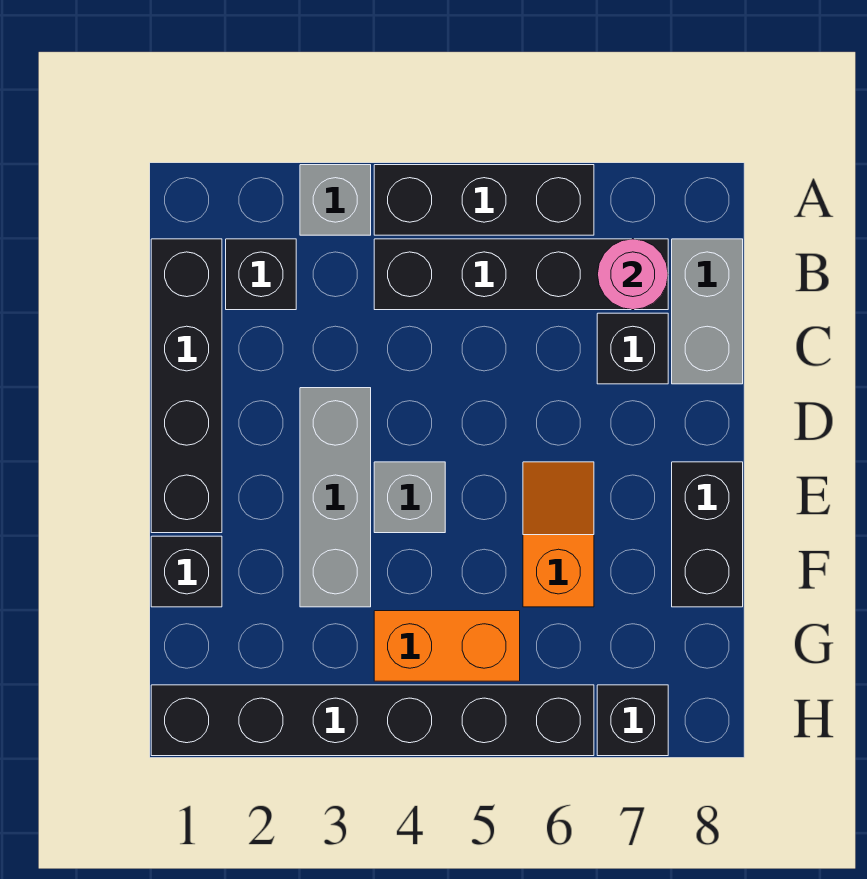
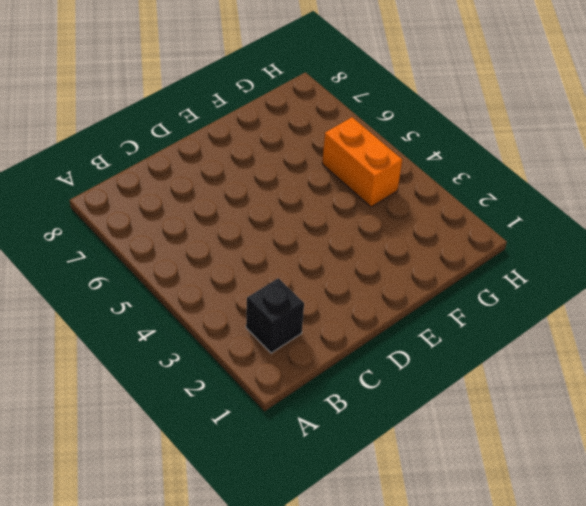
none -> grey brick A3 level 1
none -> black brick A4:A6 level 1
none -> black brick B1:E1 level 1

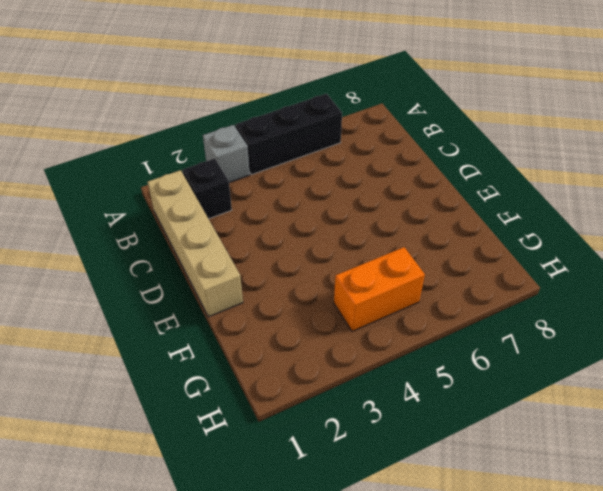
tan brick B1:E1 level 1 -> black brick B1:E1 level 1
none -> black brick B4:B7 level 1
none -> grey brick B8:C8 level 1
none -> black brick C7 level 1

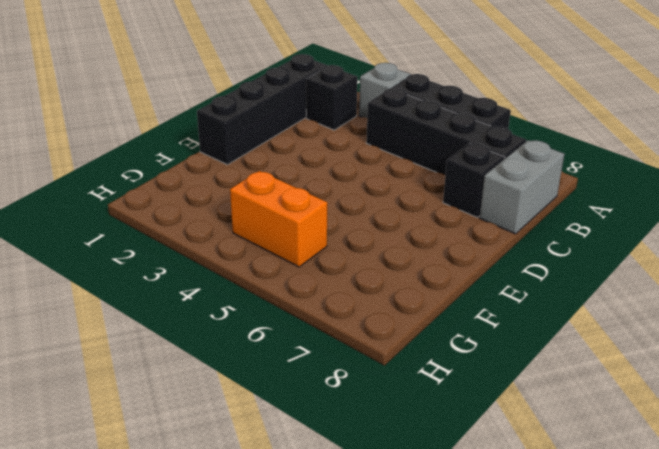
none -> grey brick D3:F3 level 1
none -> grey brick E4 level 1
none -> orange slope E6:F6 level 1 top F

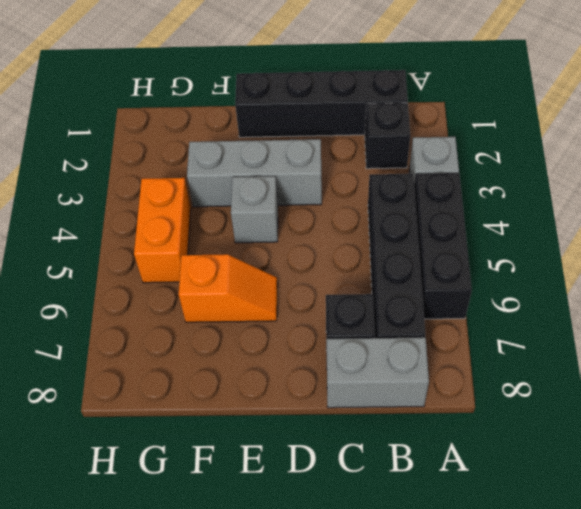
none -> black brick E8:F8 level 1
none -> black brick F1 level 1
none -> black brick H1:H6 level 1

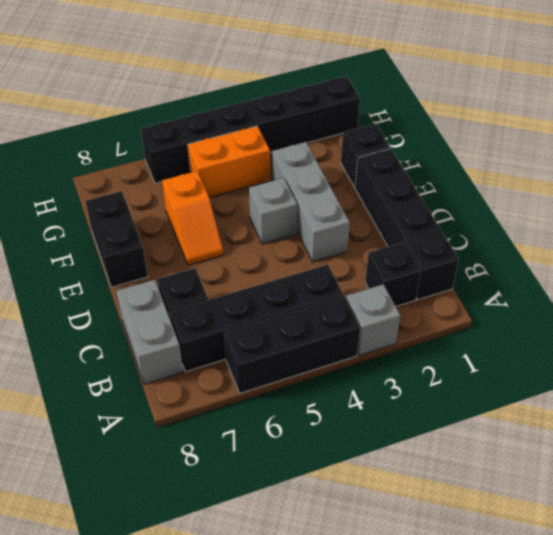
none -> black brick H7 level 1
none -> pink round brick B7 level 2

